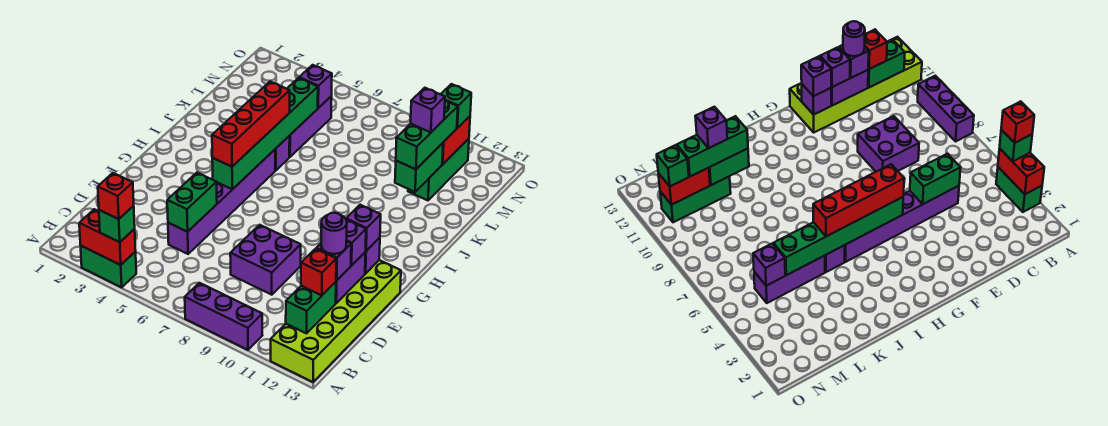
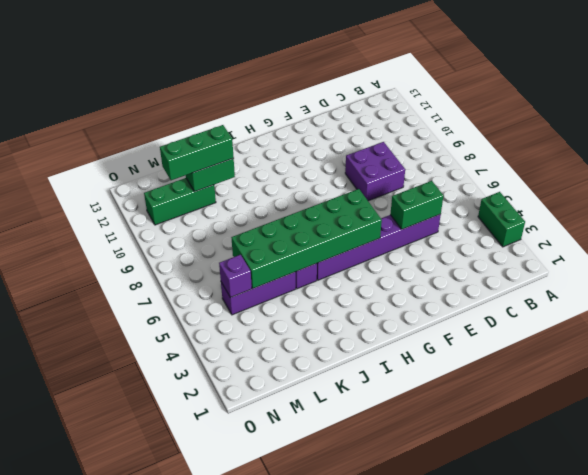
green brick G5:L6 level 2 -> green brick G5:L5 level 2
none -> purple brick A8:A10 level 1
none -> lime brick A12:F13 level 1
none -> red brick A3:A4 level 2

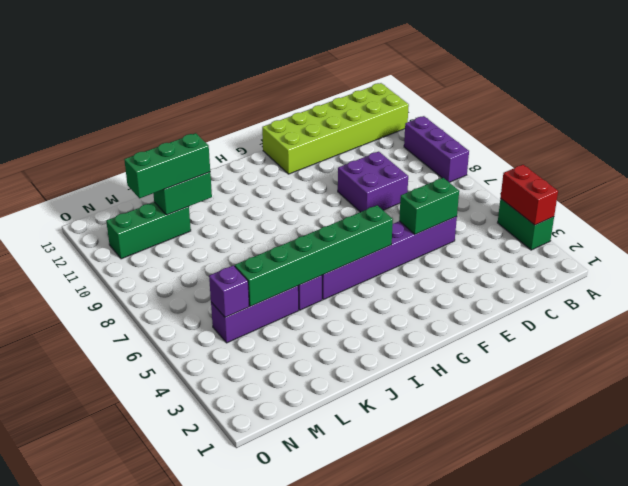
none -> green brick B12:C12 level 2
none -> purple brick D12:E12 level 2
none -> purple brick F12 level 2

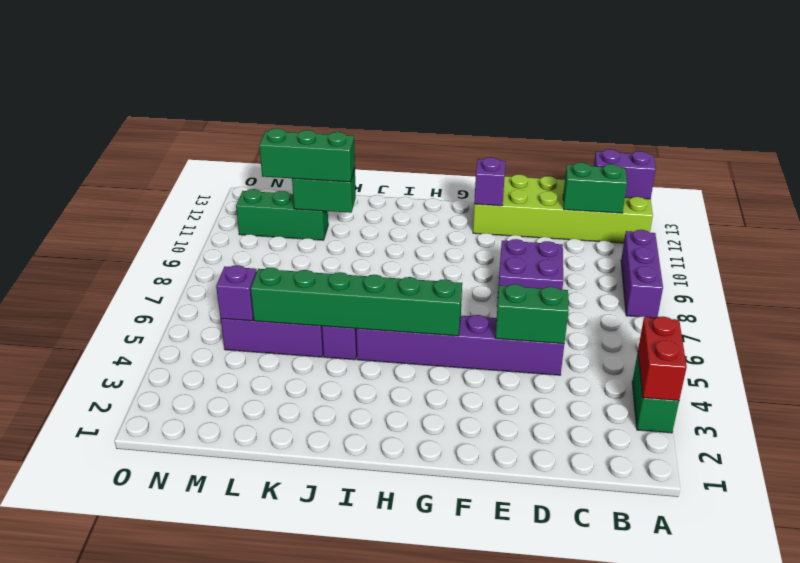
purple brick A13:B13 level 2 -> purple brick D12:E12 level 2
none -> red brick M11:N11 level 2
none -> green brick A4 level 3
none -> red brick C12 level 3

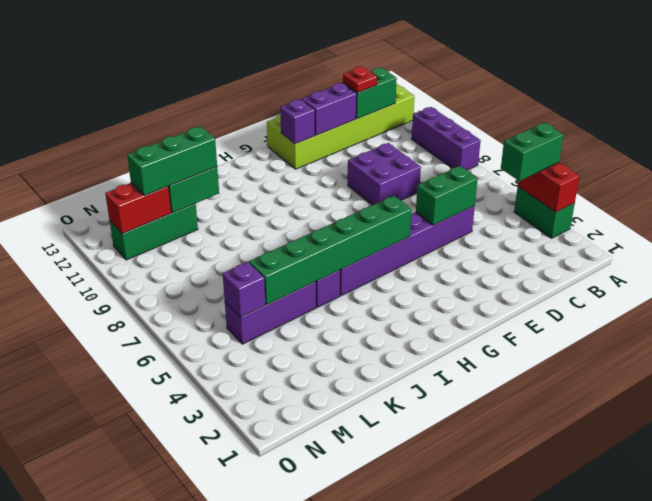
green brick A4:B4 level 3 -> green brick A4 level 3
red plate C12 level 3 -> red brick C12 level 3
none -> purple brick D12 level 3
none -> purple brick E12 level 3
none -> purple brick F12 level 3

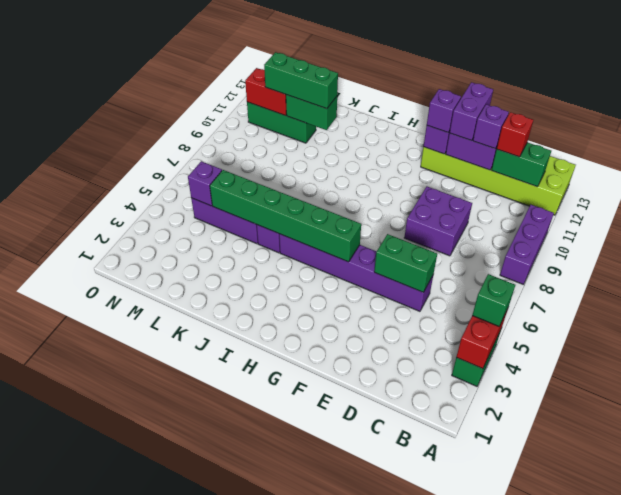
purple brick E12:E13 level 3 -> purple brick E12 level 3
none -> red brick G5:J5 level 3
none -> green brick N11 level 3
none -> red brick A4 level 4

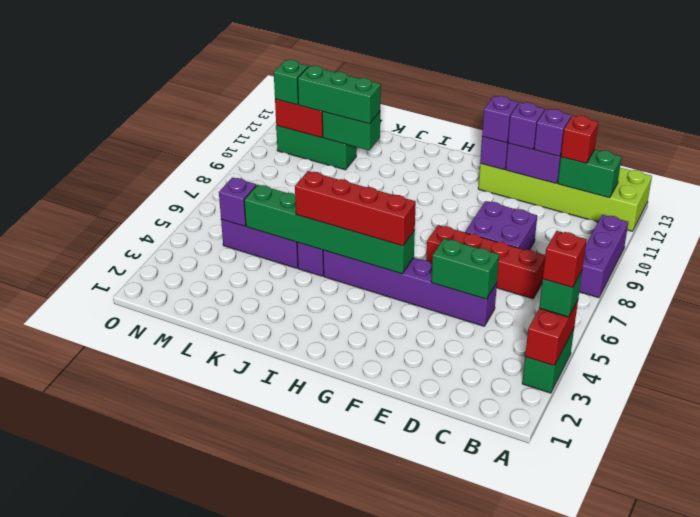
red brick C7:F7 level 1 -> none
none -> purple round brick D12 level 4
none -> purple brick L11 level 4

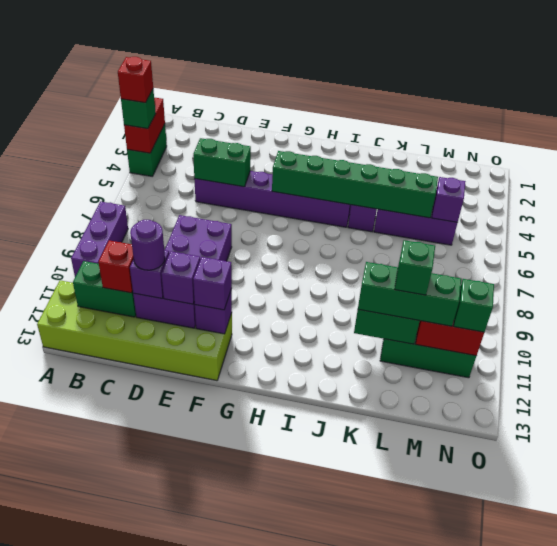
green brick L11 level 4 -> purple brick L11 level 4
none -> red brick G5:J5 level 3

